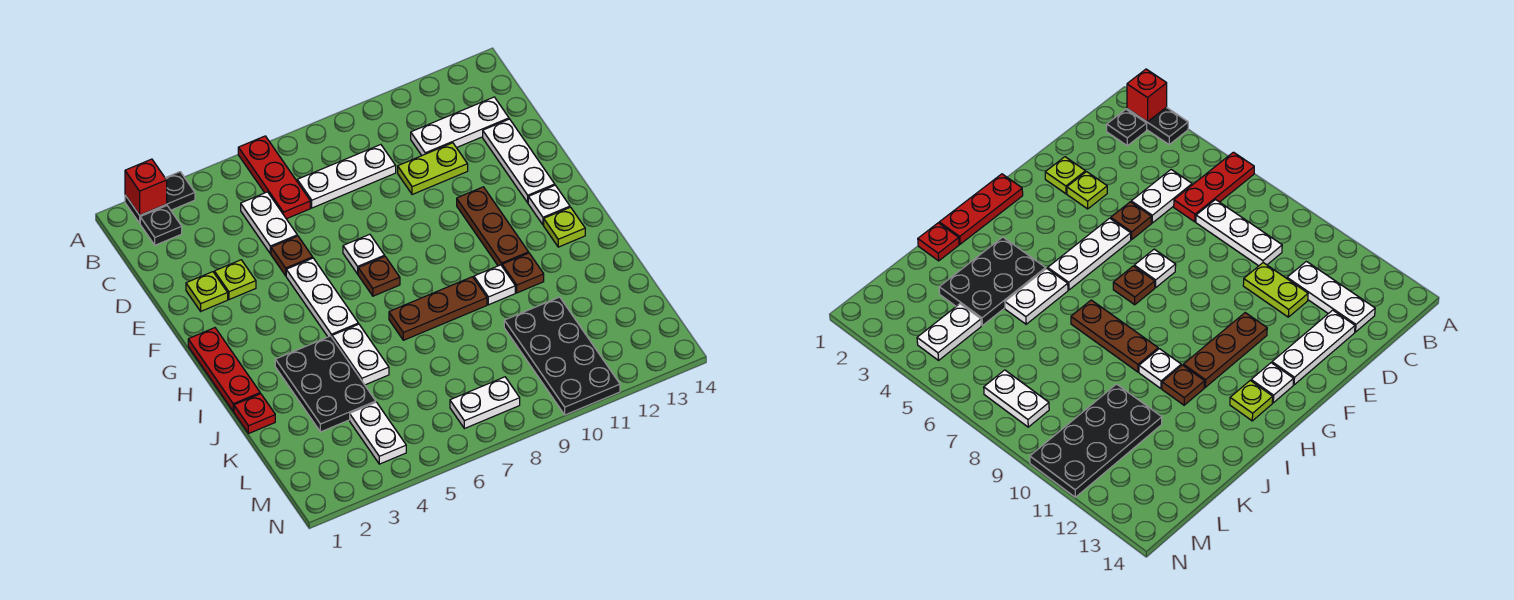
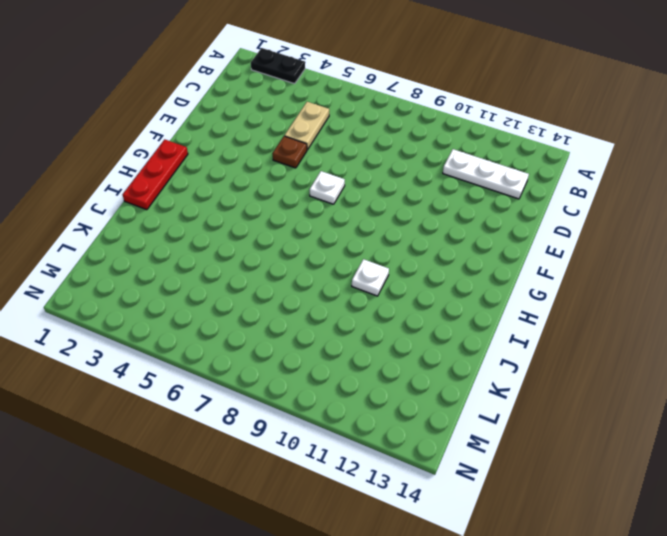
tan plate C5:D5 level 1 -> white plate C5:D5 level 1
none -> red plate A6:C6 level 1
none -> black plate B2 level 1
none -> white plate C7:C9 level 1

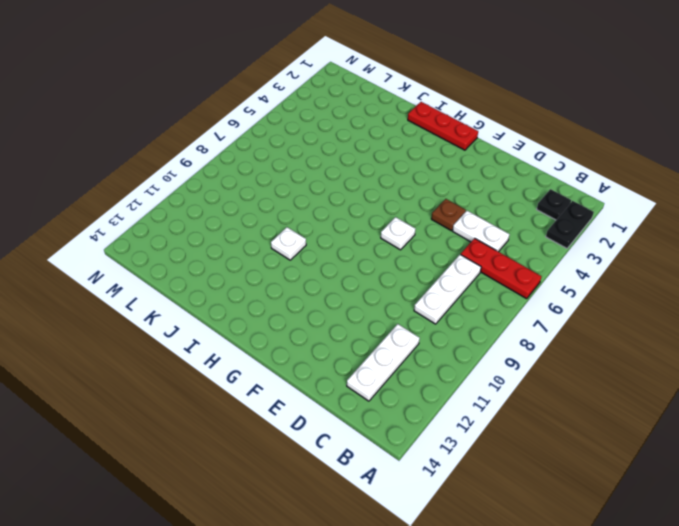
none -> lime plate D10:D11 level 1
none -> white plate D13:F13 level 1
none -> lime plate E2 level 1

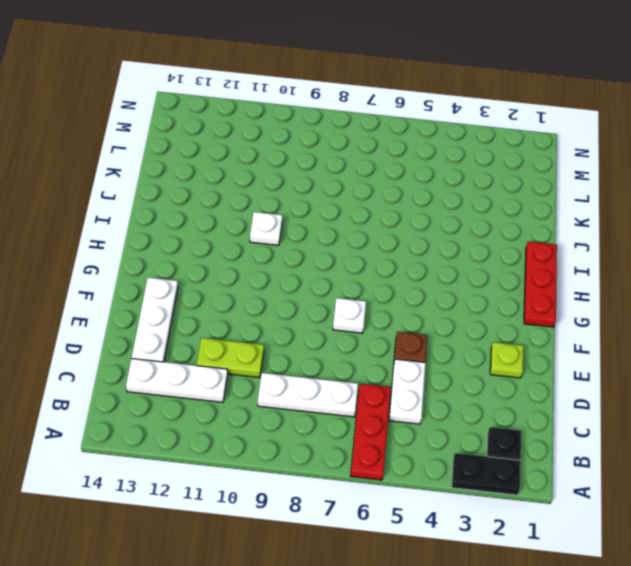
none -> lime plate E3 level 1
none -> white plate F5:H5 level 1
none -> brown plate F11:H11 level 1

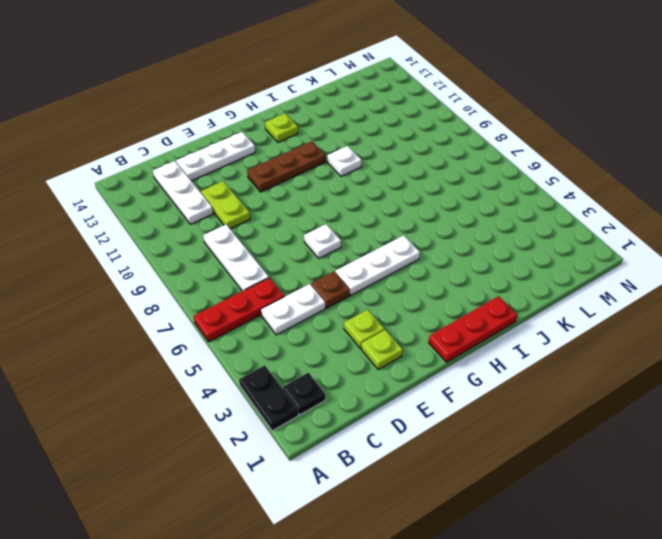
none -> brown plate G7 level 1
none -> white plate G13 level 1
none -> black plate I3:K4 level 1

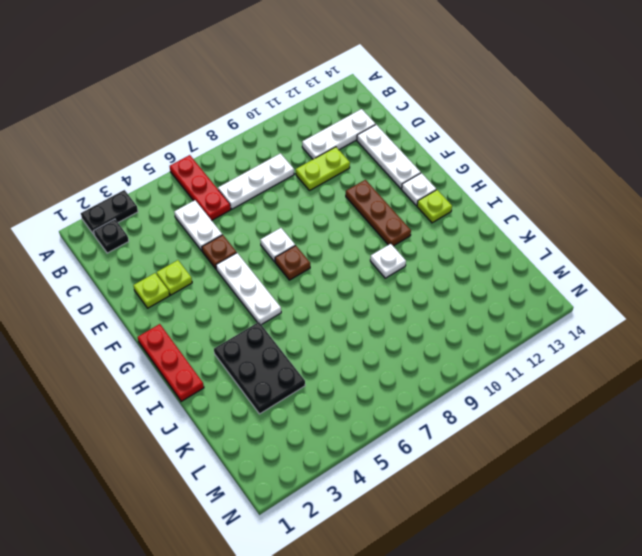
none -> white plate I5:J5 level 1
none -> brown plate I7:I9 level 1
none -> brown plate I11 level 1

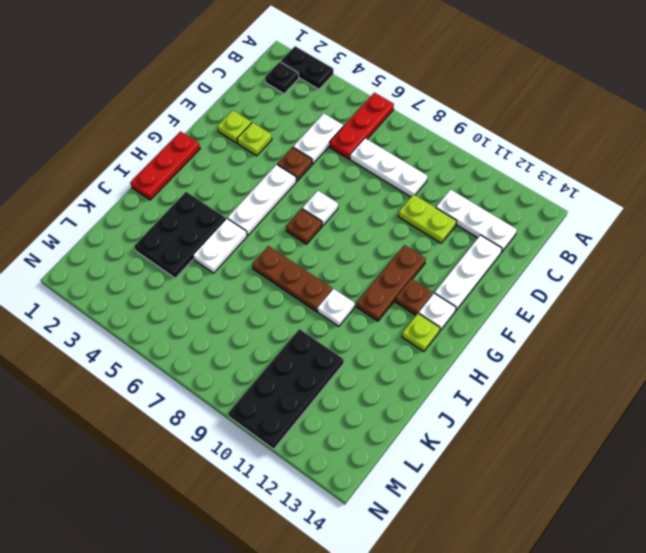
brown plate G12 level 1 -> brown plate I11 level 1
none -> red plate J1 level 1
none -> white plate L4:M4 level 1
none -> white plate M7:M8 level 1

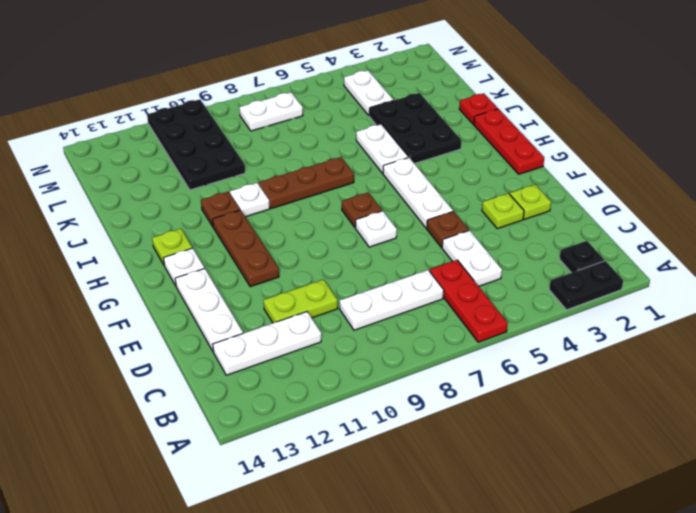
none -> red brick A2 level 2

